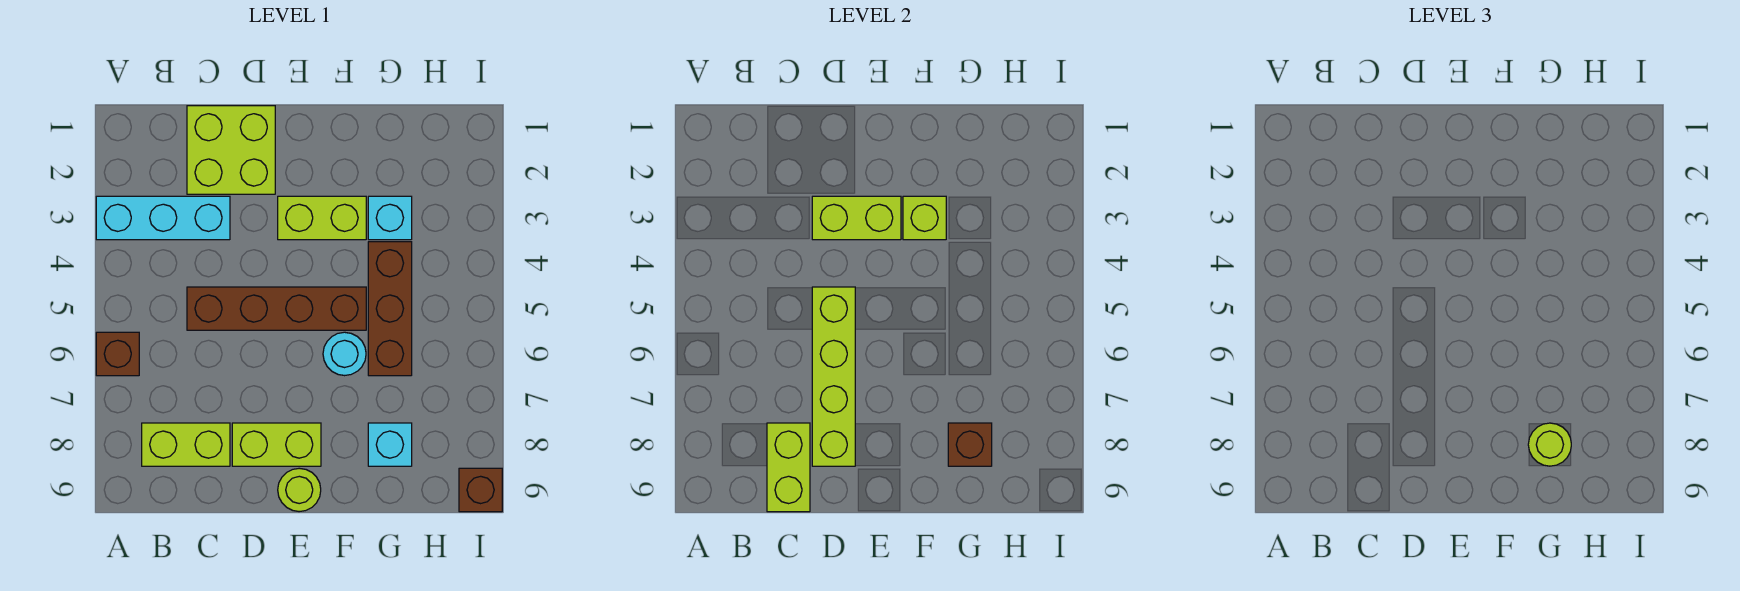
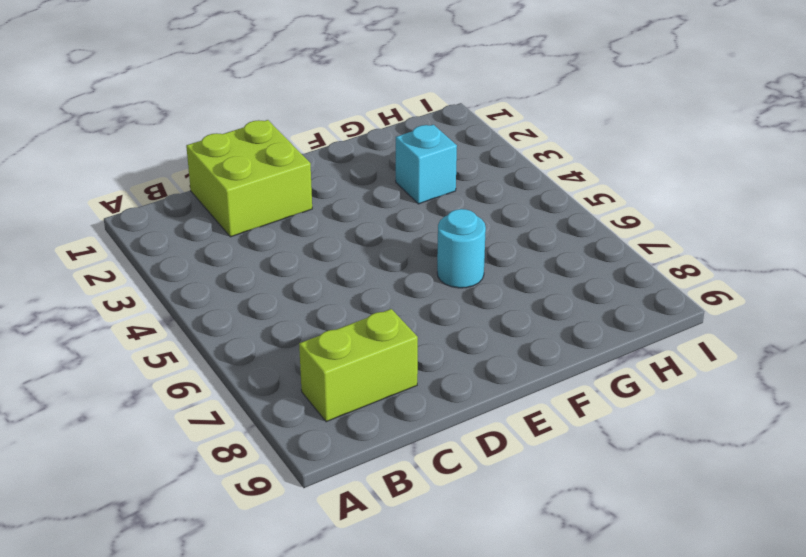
none -> cyan brick A3:C3 level 1
none -> brown brick A6 level 1
none -> brown brick C5:F5 level 1

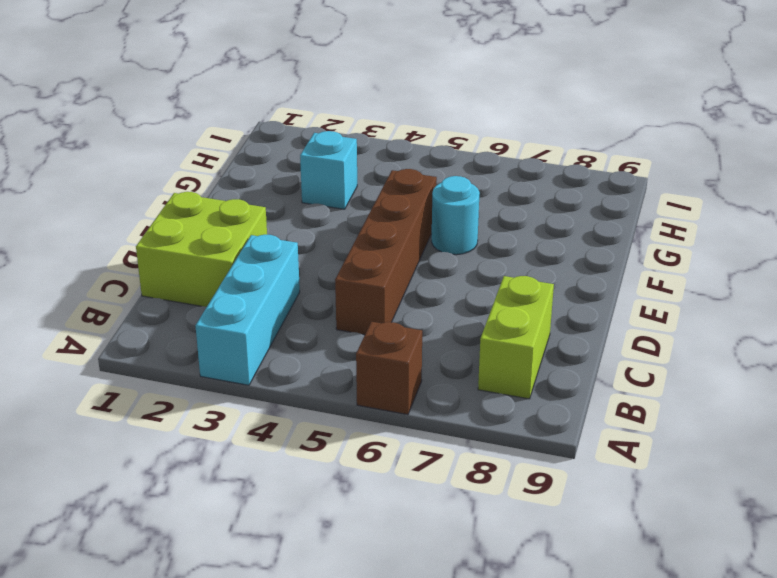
none -> lime brick D8:E8 level 1
none -> lime brick E3:F3 level 1
none -> lime round brick E9 level 1

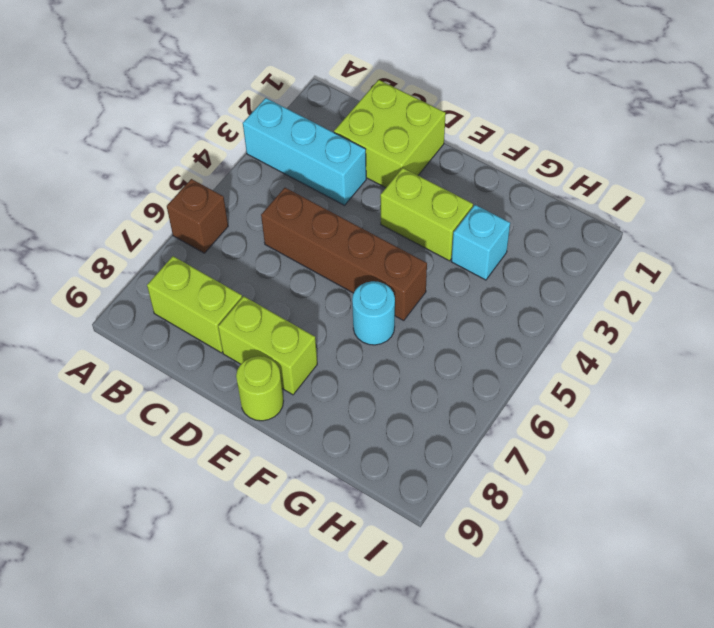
none -> brown brick G4:G6 level 1
none -> cyan brick G8 level 1
none -> brown brick I9 level 1

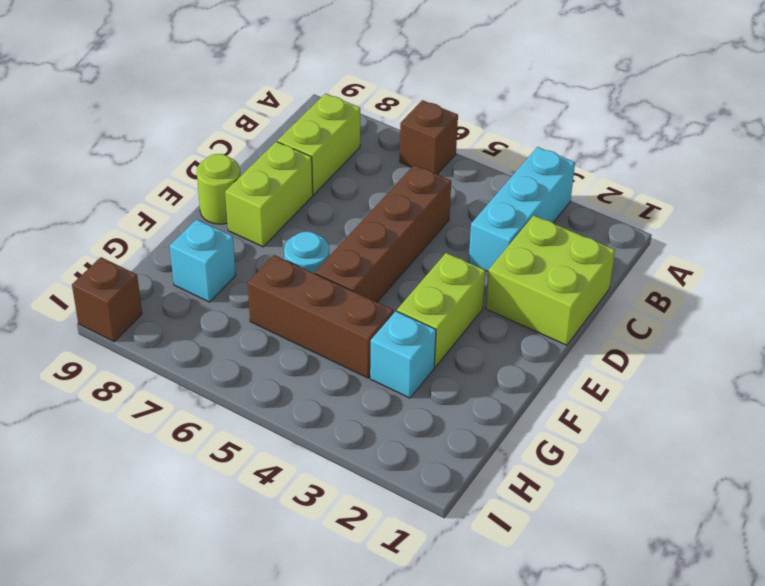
none -> lime brick C8:C9 level 2
none -> lime brick D3:E3 level 2
none -> lime brick D5:D8 level 2

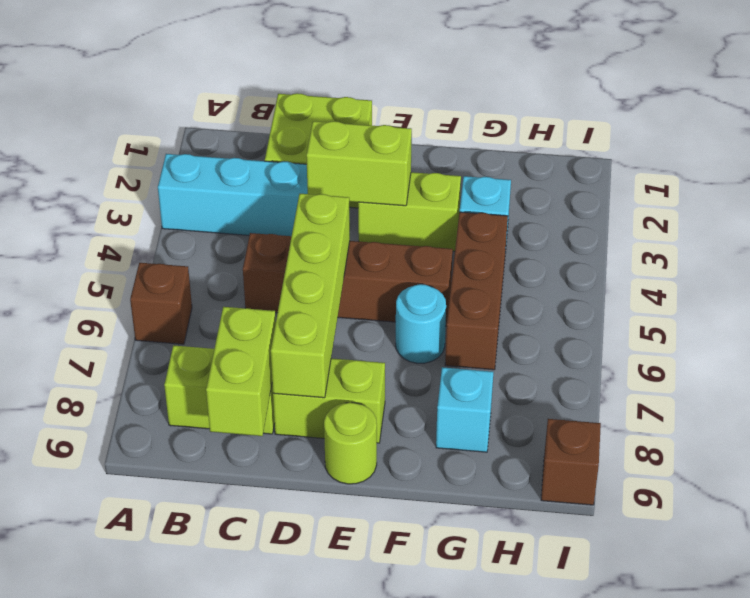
none -> lime brick F3 level 2
none -> brown brick G8 level 2
none -> lime round brick G8 level 3

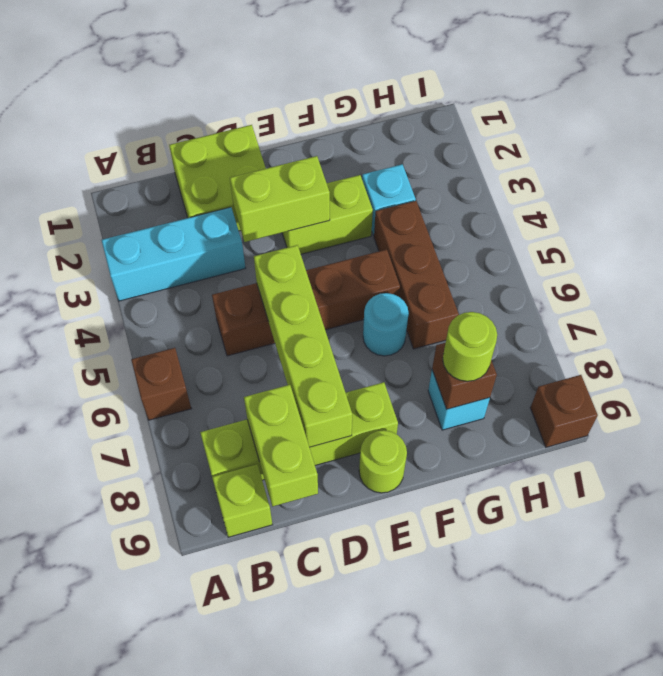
lime brick B9 level 1 -> lime brick F3 level 2

